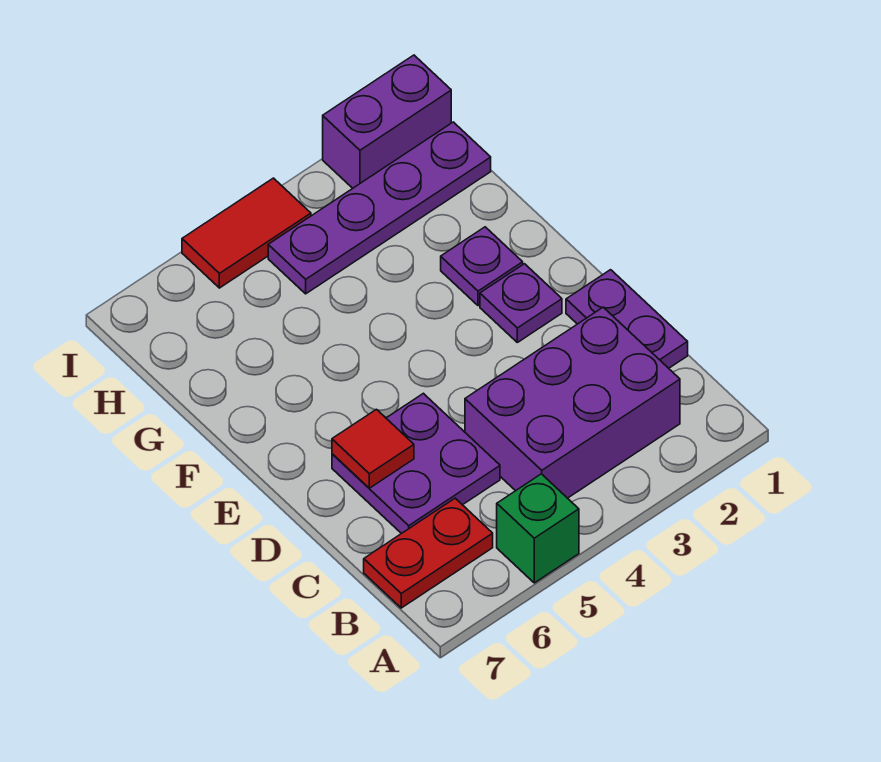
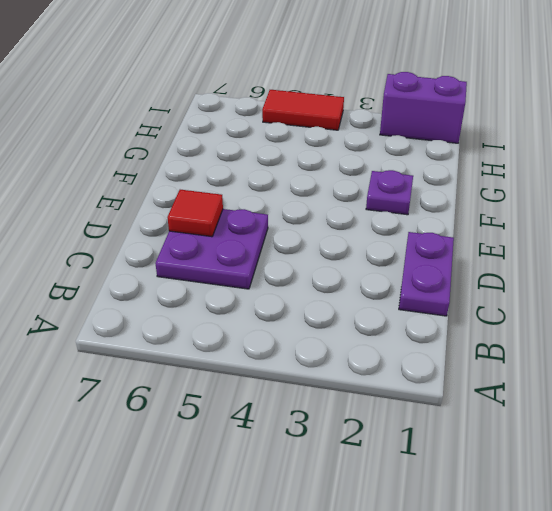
none -> green brick A5 level 1
none -> purple brick B2:C4 level 1

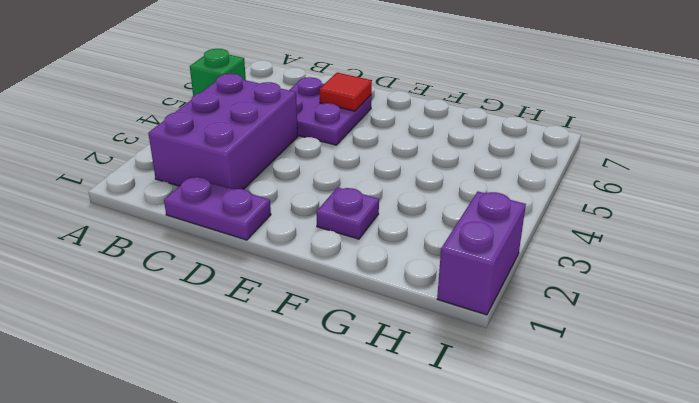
none -> red plate B6:B7 level 1
none -> purple plate E2 level 1

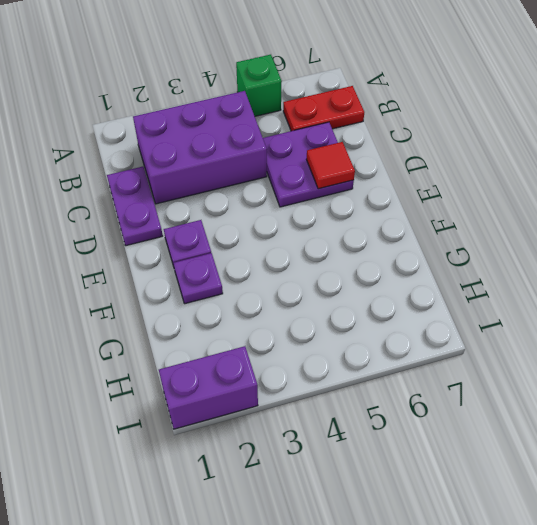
none -> purple plate H1:H4 level 1
none -> red tile I4:I5 level 1

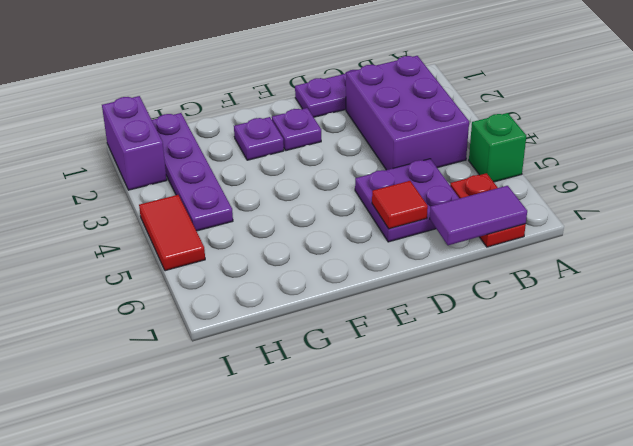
purple tile B7:C7 level 2 -> none

